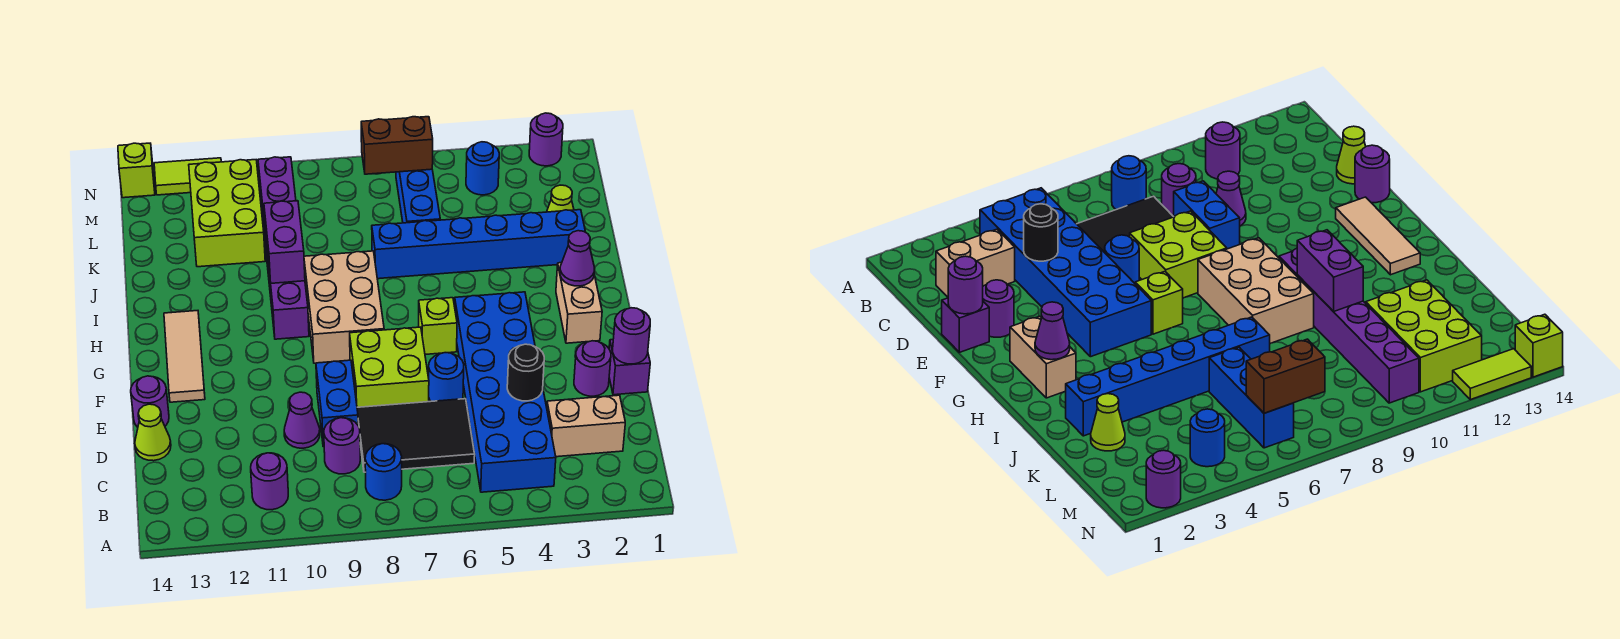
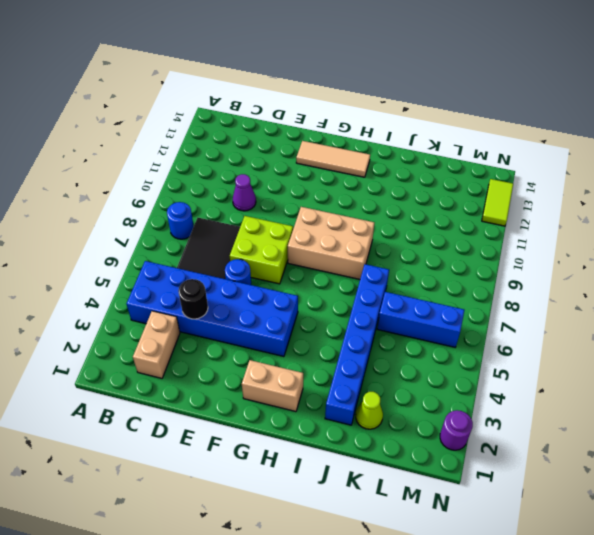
none -> purple round brick B11 level 1
none -> purple round brick C9 level 1
none -> blue brick D9:E9 level 1
none -> lime cone D14 level 1

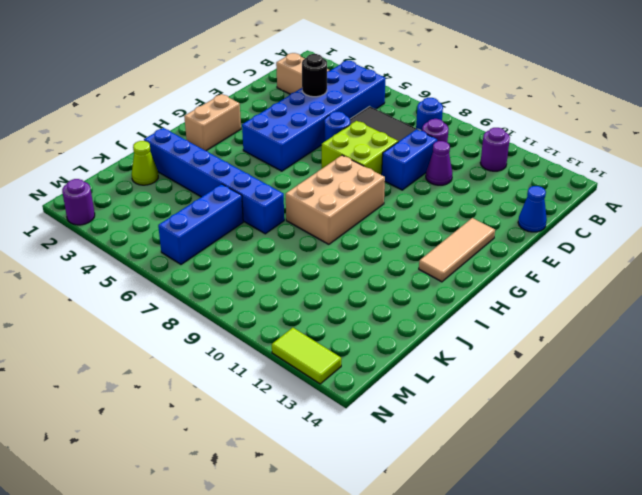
blue cone D14 level 1 -> lime cone D14 level 1
none -> purple brick E1 level 1
none -> purple round brick E2 level 1
none -> purple round brick E14 level 1
none -> lime brick G6 level 1

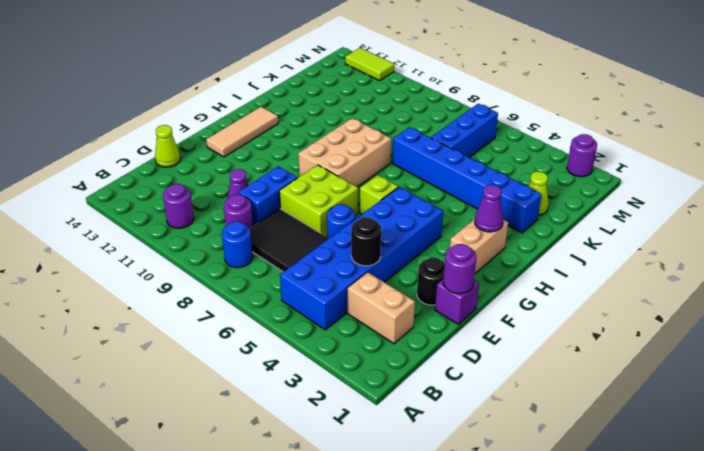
black round brick E2 level 1 -> purple round brick E2 level 1
none -> purple round brick E14 level 1
none -> purple brick H10:M10 level 1
none -> lime brick K11:M12 level 1
none -> blue round brick M4 level 1

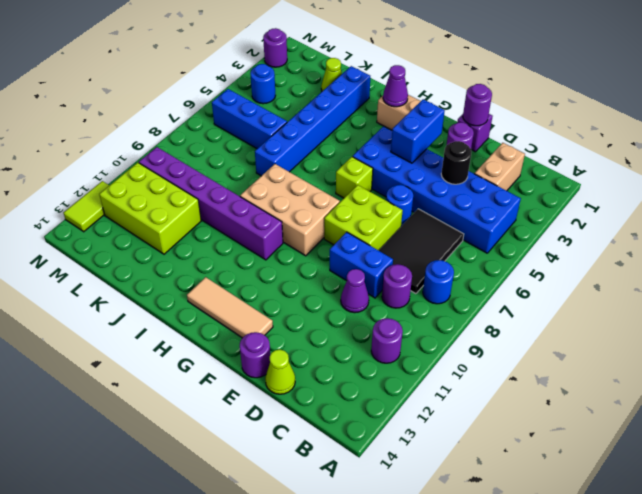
blue brick F3:F4 level 2 -> none
none -> lime brick N14 level 1
none -> purple brick I10:J10 level 2
none -> brown brick M6:M7 level 2

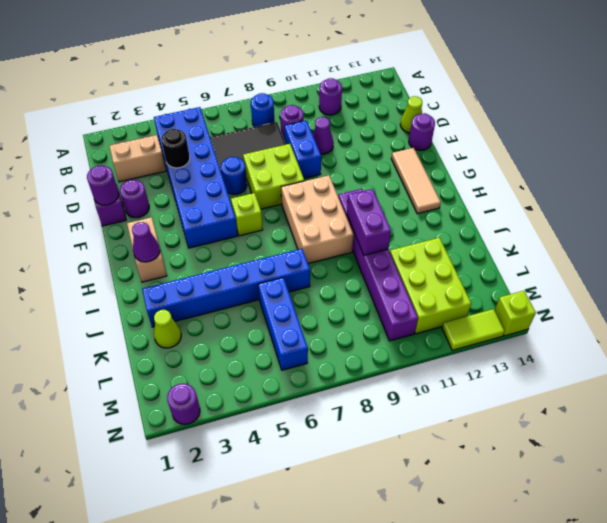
none -> blue round brick M4 level 1
none -> brown brick M6:M7 level 2

